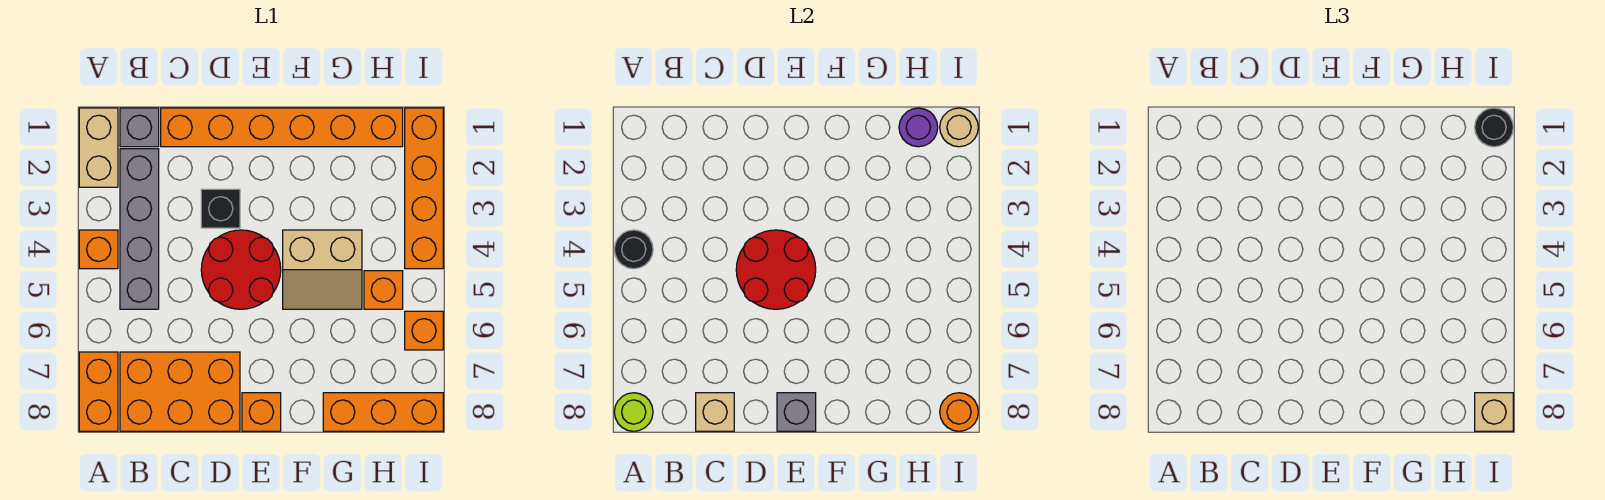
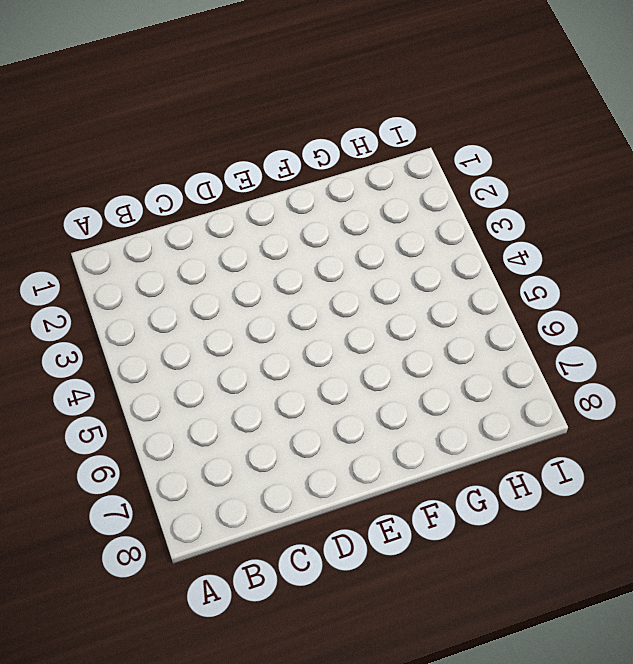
none -> tan brick A1:A2 level 1
none -> orange brick A4 level 1
none -> orange brick A7:A8 level 1

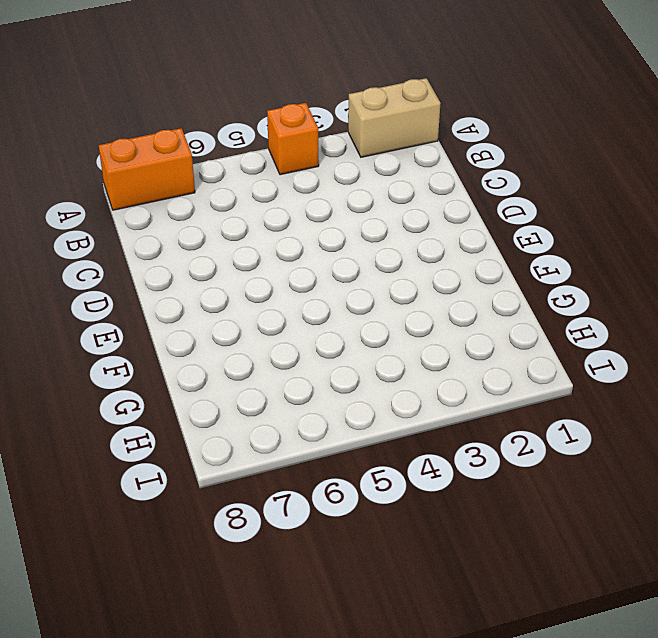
none -> grey brick B1 level 1
none -> grey brick B2:B5 level 1
none -> orange brick B7:D8 level 1

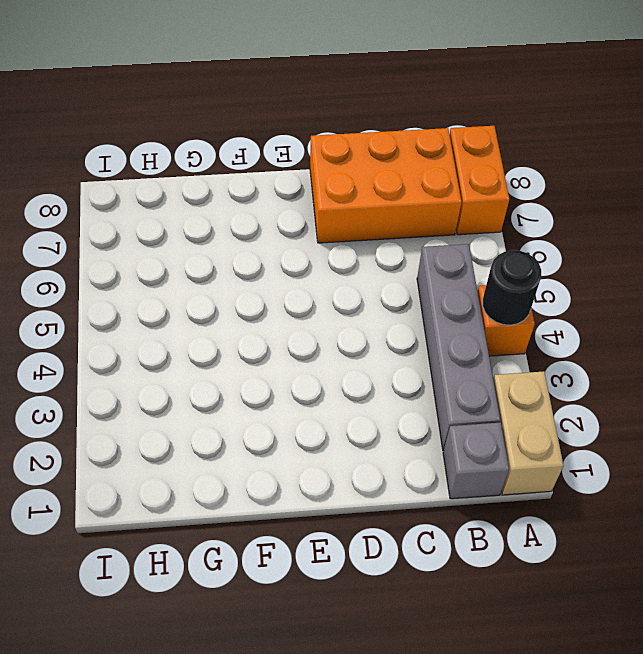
none -> orange brick C1:H1 level 1
none -> black brick D3 level 1
none -> red round brick D4:E5 level 1

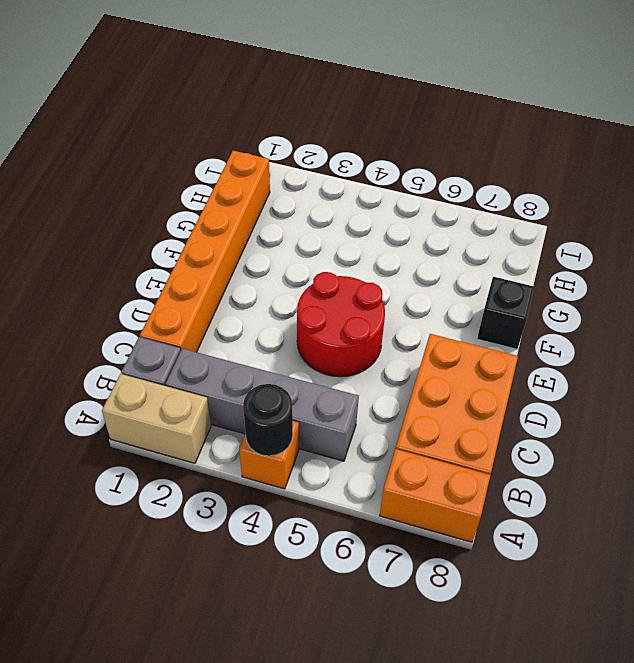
black brick F8 level 1 -> black brick D3 level 1
none -> orange brick E8 level 1
none -> tan slope F4:G5 level 1 top 4
none -> orange brick G8:I8 level 1

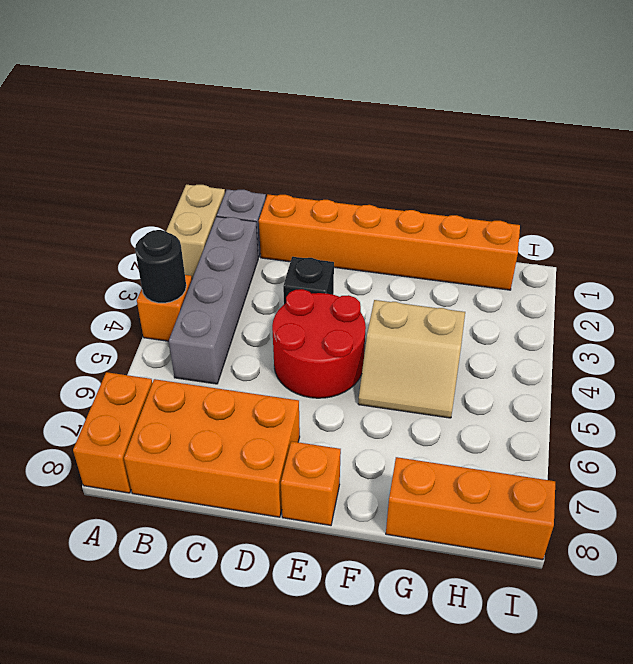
none -> orange brick H5 level 1
none -> orange brick I1:I4 level 1
none -> orange brick I6 level 1

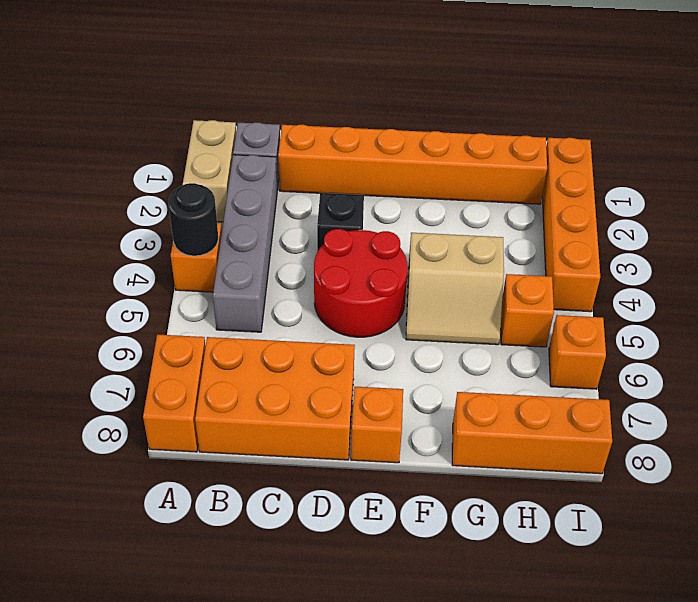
none -> lime round brick A8 level 2
none -> tan brick C8 level 2
none -> red round brick D4:E5 level 2

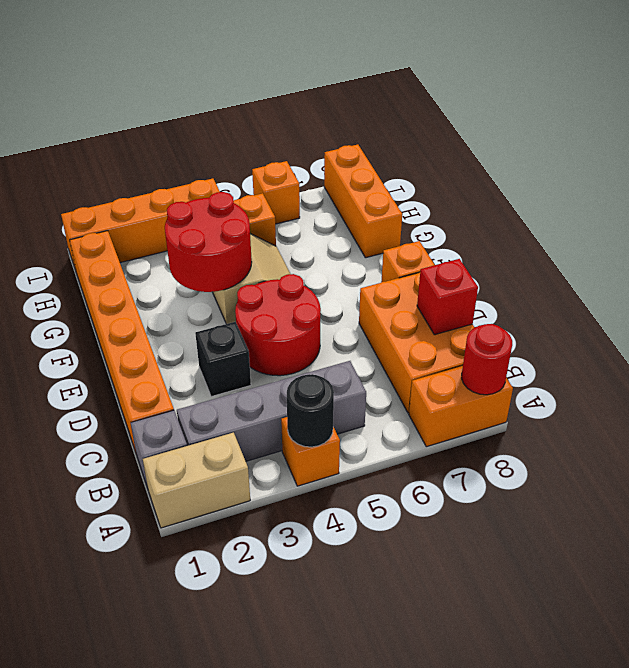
red round brick A8 level 2 -> lime round brick A8 level 2
red brick C8 level 2 -> tan brick C8 level 2
red round brick F3:G4 level 2 -> red round brick D4:E5 level 2
none -> grey brick E8 level 2
none -> purple round brick H1 level 2
none -> tan round brick I1 level 2

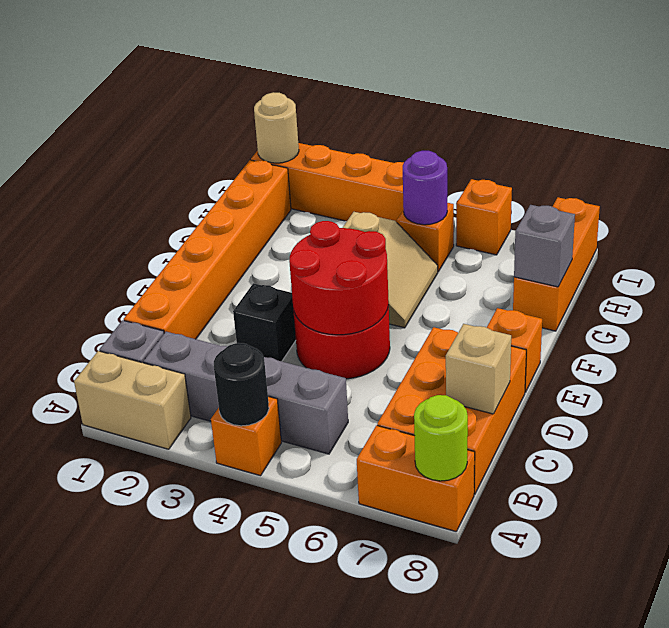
grey brick G8 level 2 -> grey brick E8 level 2
purple round brick H5 level 2 -> purple round brick H1 level 2
none -> orange round brick I8 level 2
none -> black round brick I1 level 3
none -> tan brick I8 level 3

